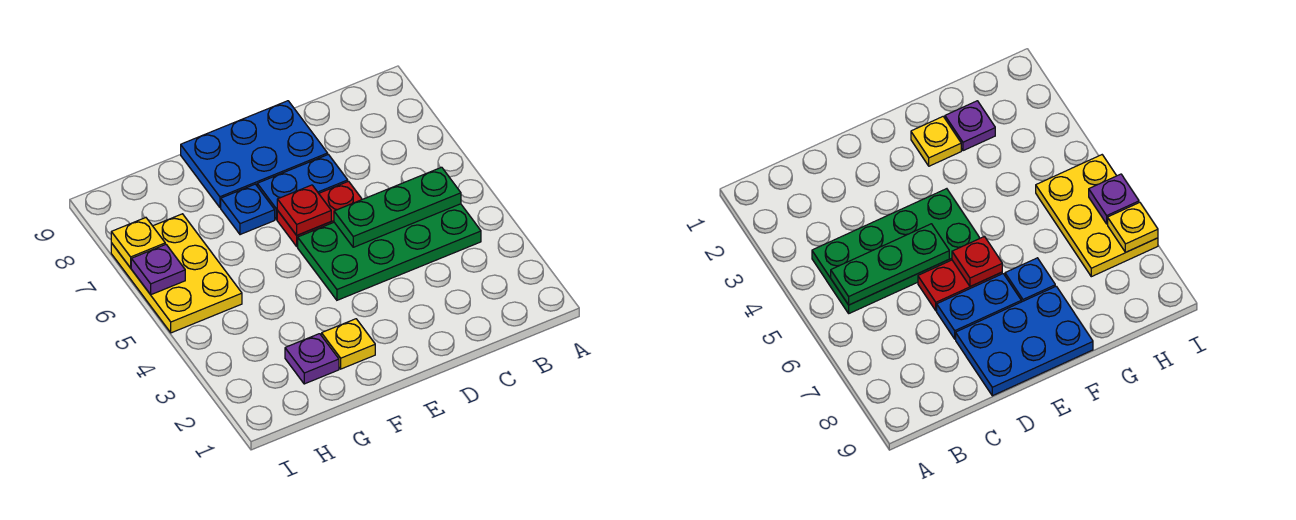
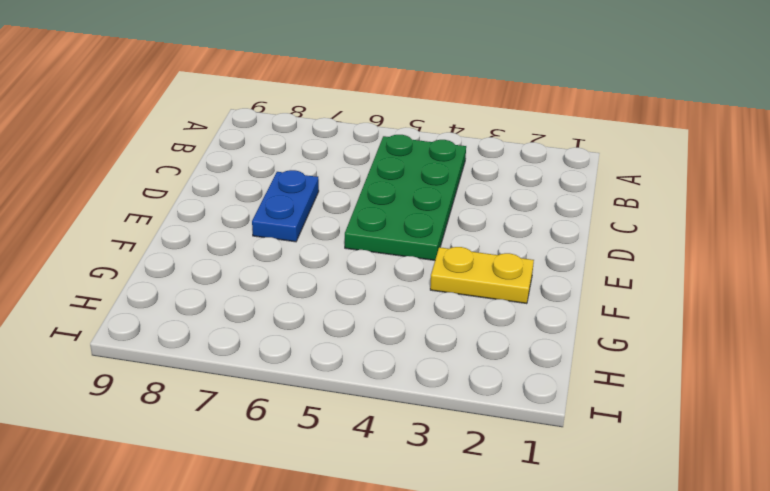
yellow plate F2:F3 level 1 -> yellow plate F2 level 1
none -> red plate D6:E6 level 1
none -> blue plate D8:F9 level 1
none -> blue plate F7 level 1

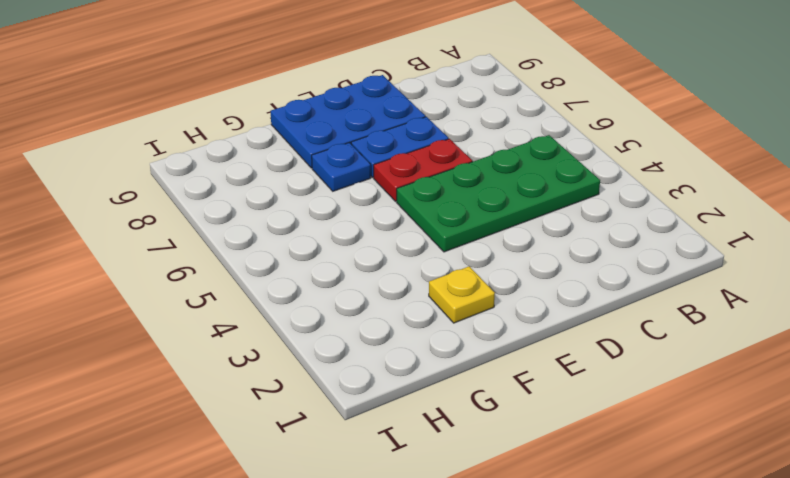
none -> purple plate G2 level 1
none -> yellow plate H5:I7 level 1
none -> green plate B5:D5 level 2

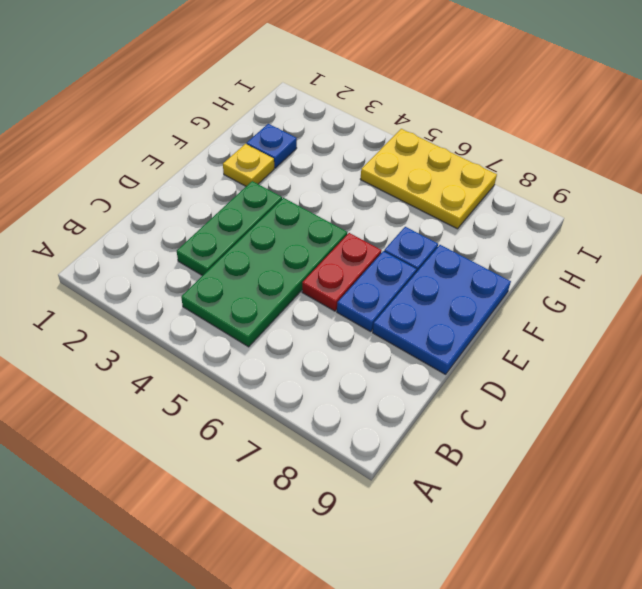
green plate C3:E3 level 1 -> green plate B5:D5 level 2
blue plate G2 level 1 -> purple plate G2 level 1
none -> red plate E6 level 2
none -> purple plate I6 level 2
none -> yellow plate I7 level 2

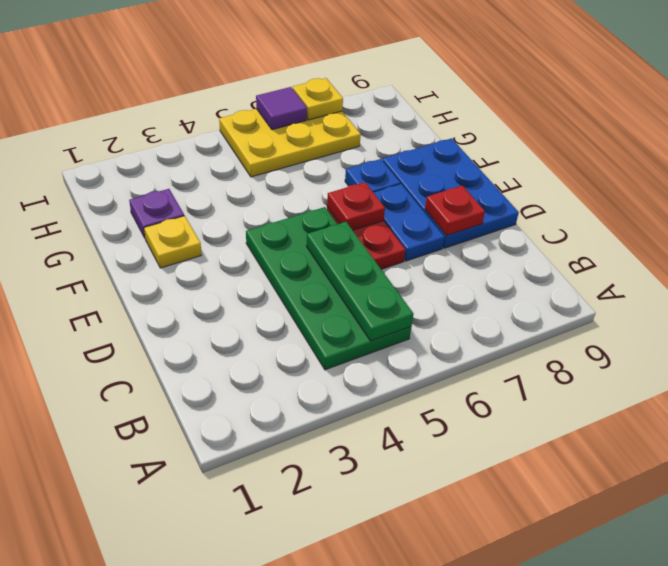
red plate D8 level 2 -> none
purple tile I6 level 2 -> purple plate I6 level 2

